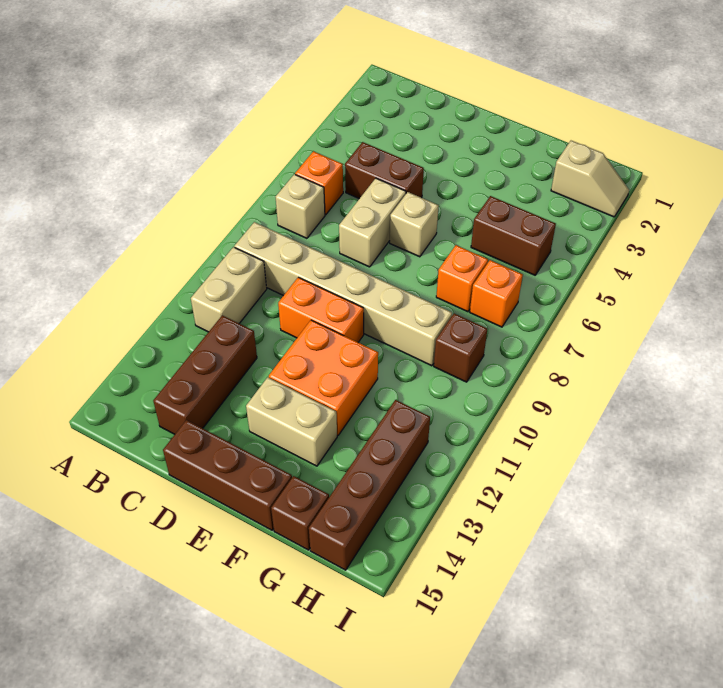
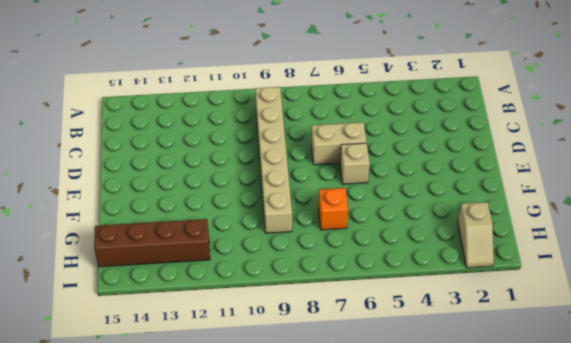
none -> orange brick B6 level 1
none -> tan brick B7 level 1
none -> tan brick B10:B11 level 1

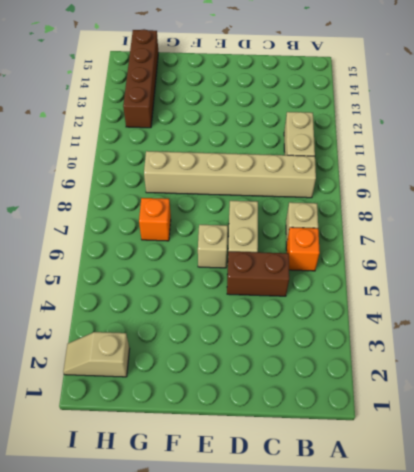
none -> brown brick C12:C14 level 1
none -> orange brick D10:E10 level 1
none -> brown brick D15:F15 level 1

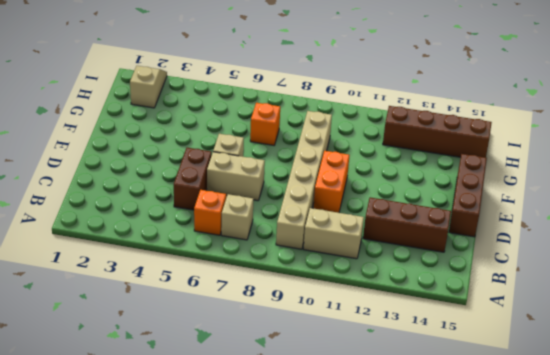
none -> orange brick E11:F12 level 1
none -> tan brick E13:F13 level 1
none -> brown brick G5:H5 level 1

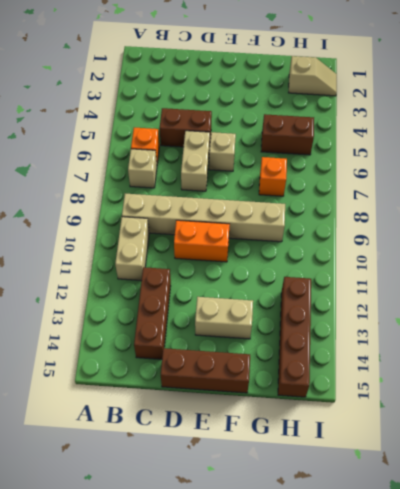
none -> orange brick E11:F12 level 1
none -> brown brick G15 level 1
none -> orange brick H7 level 1

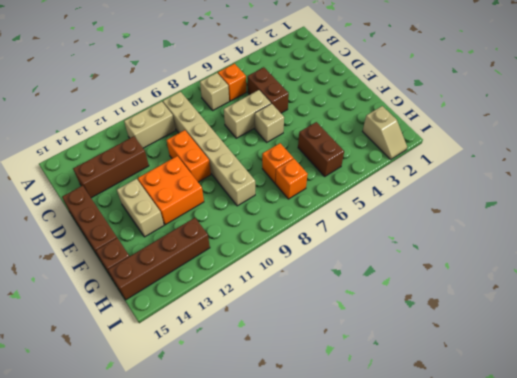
none -> brown brick H9 level 1

